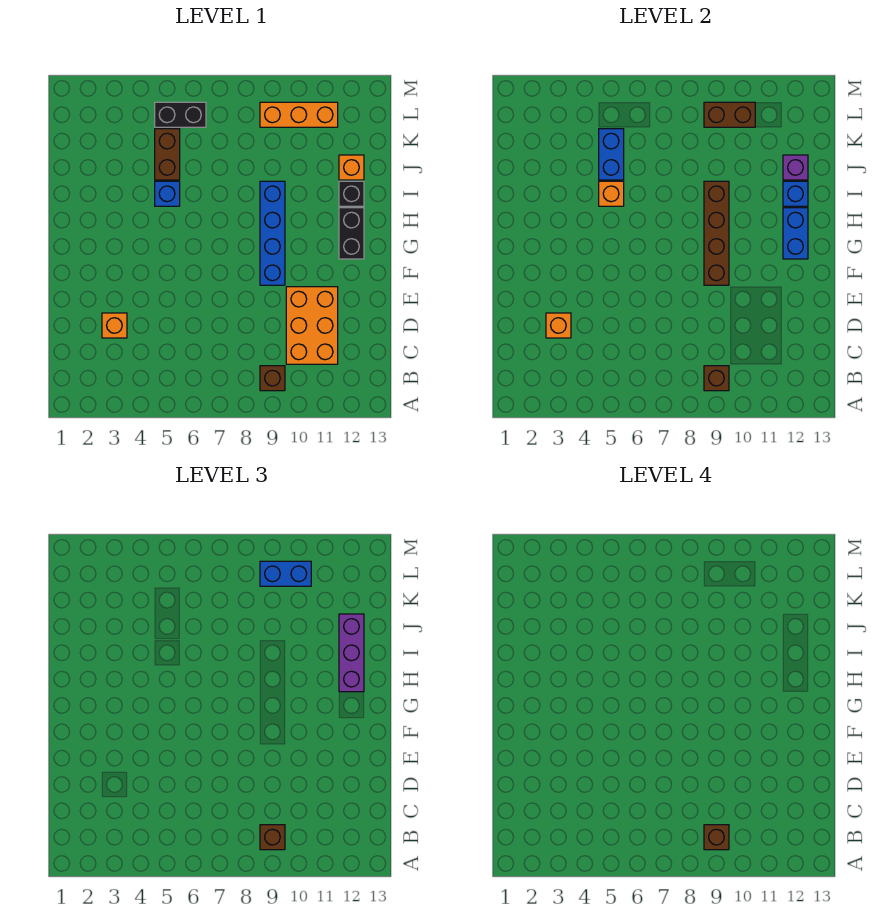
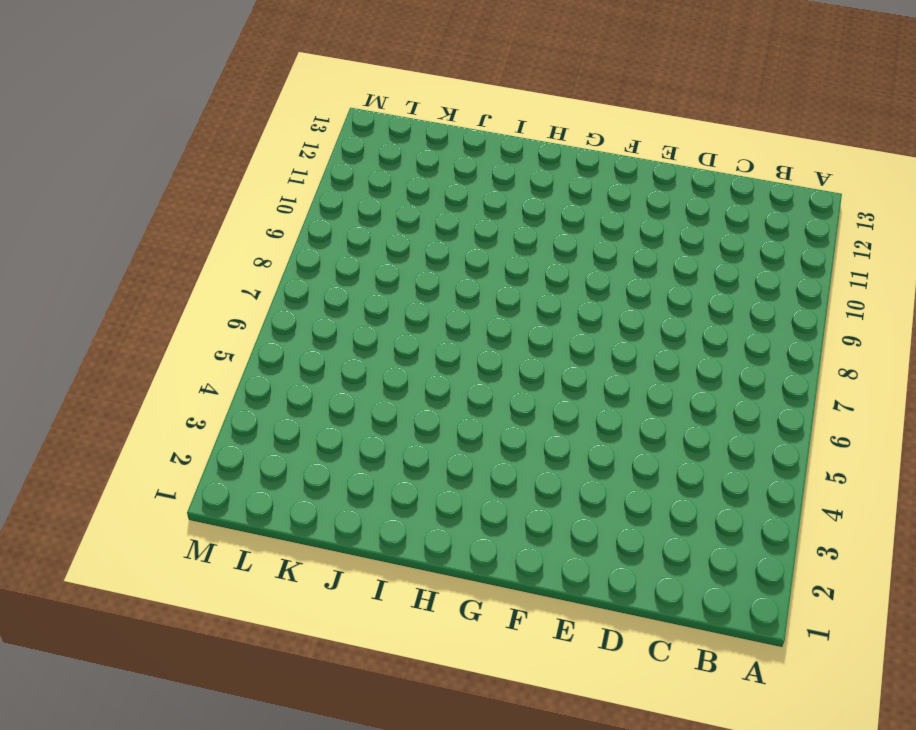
none -> brown brick B9 level 1
none -> orange brick C10:E11 level 1
none -> orange brick D3 level 1

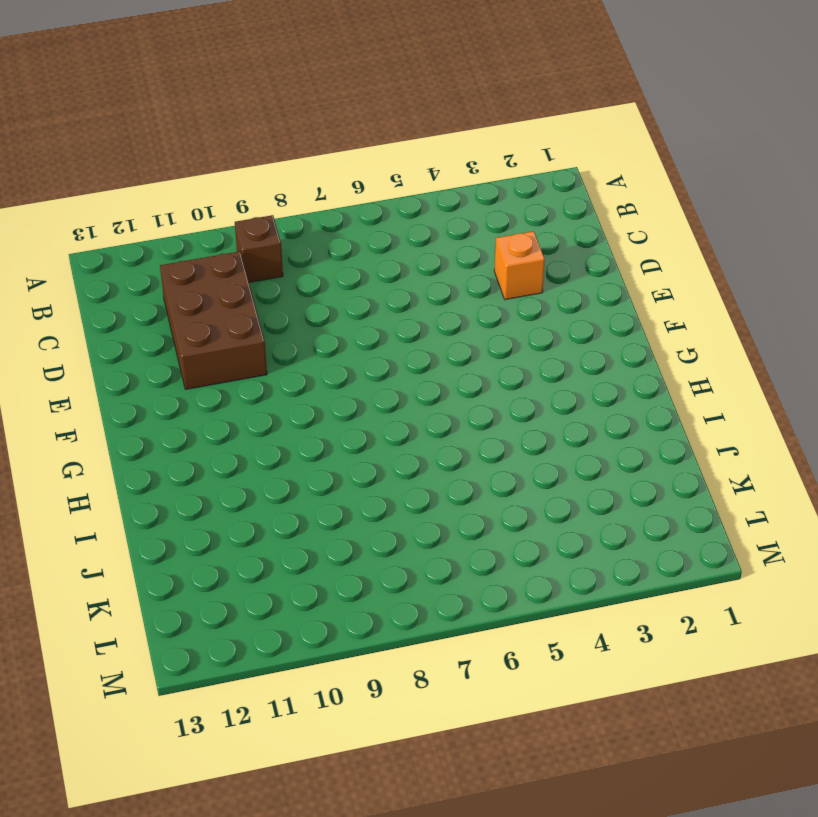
brown brick C10:E11 level 1 -> orange brick C10:E11 level 1
none -> blue brick F9:I9 level 1
none -> black brick G12:H12 level 1
none -> blue brick I5 level 1

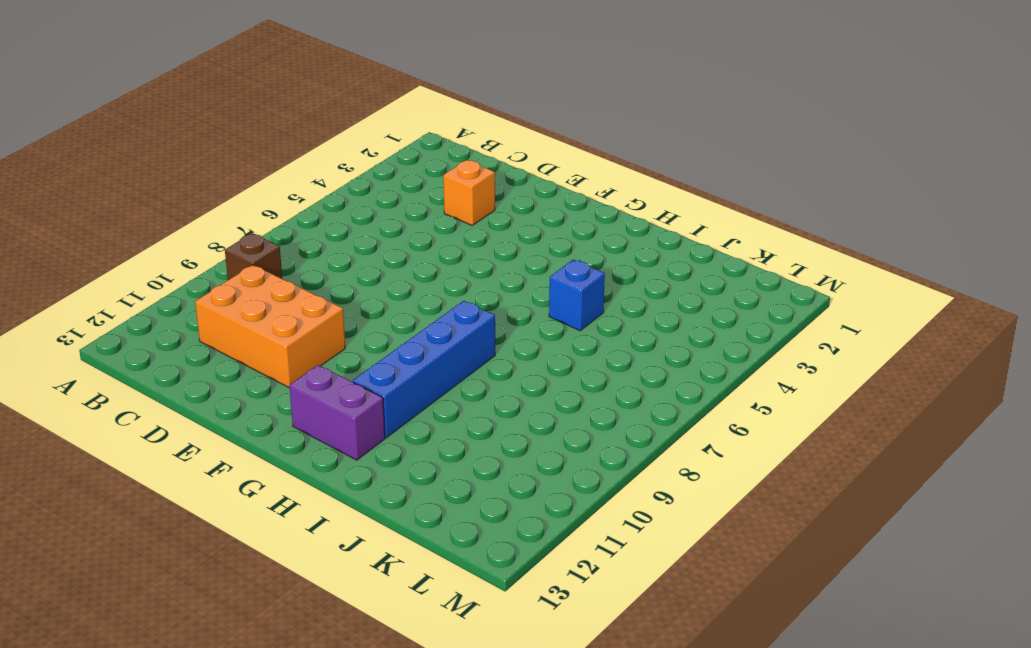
purple brick G12:H12 level 1 -> black brick G12:H12 level 1
blue brick H8:H11 level 1 -> blue brick F9:I9 level 1
none -> black brick I12 level 1
none -> brown brick J5:K5 level 1
none -> orange brick J12 level 1

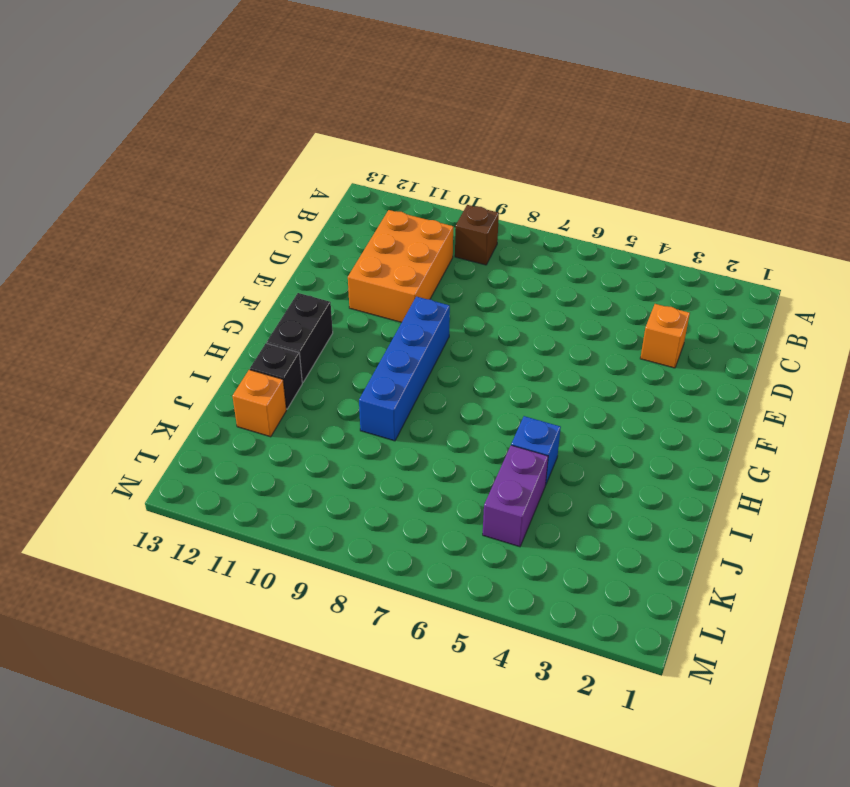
purple brick J5:K5 level 1 -> brown brick J5:K5 level 1
none -> black brick L5:L6 level 1
none -> orange brick L9:L11 level 1
none -> brown brick B9 level 2

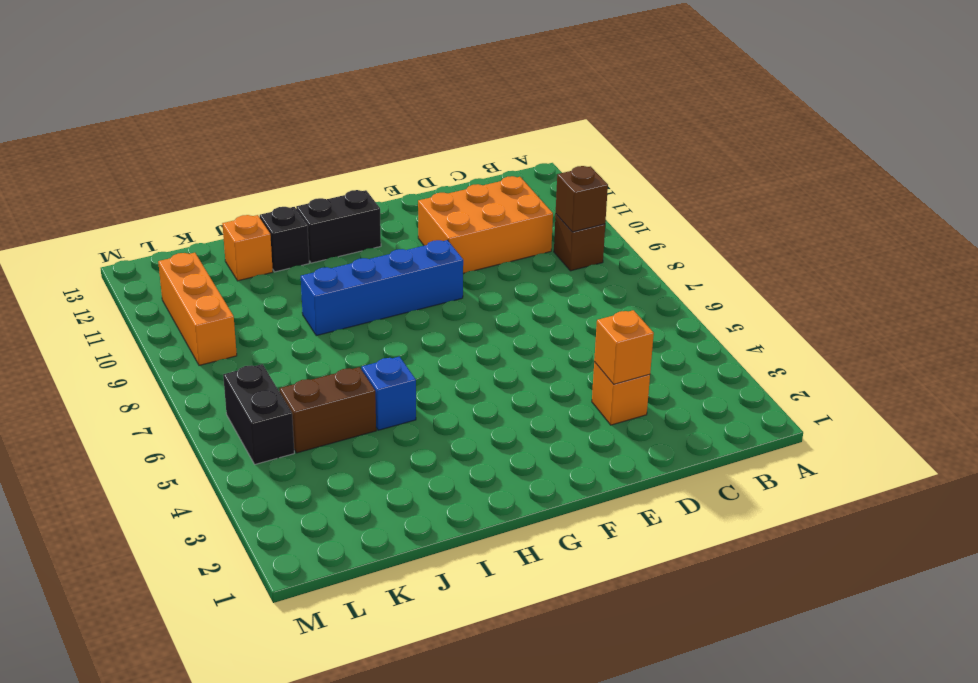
none -> brown brick F9:I9 level 2
none -> blue brick G12:H12 level 2
none -> orange brick I5 level 2

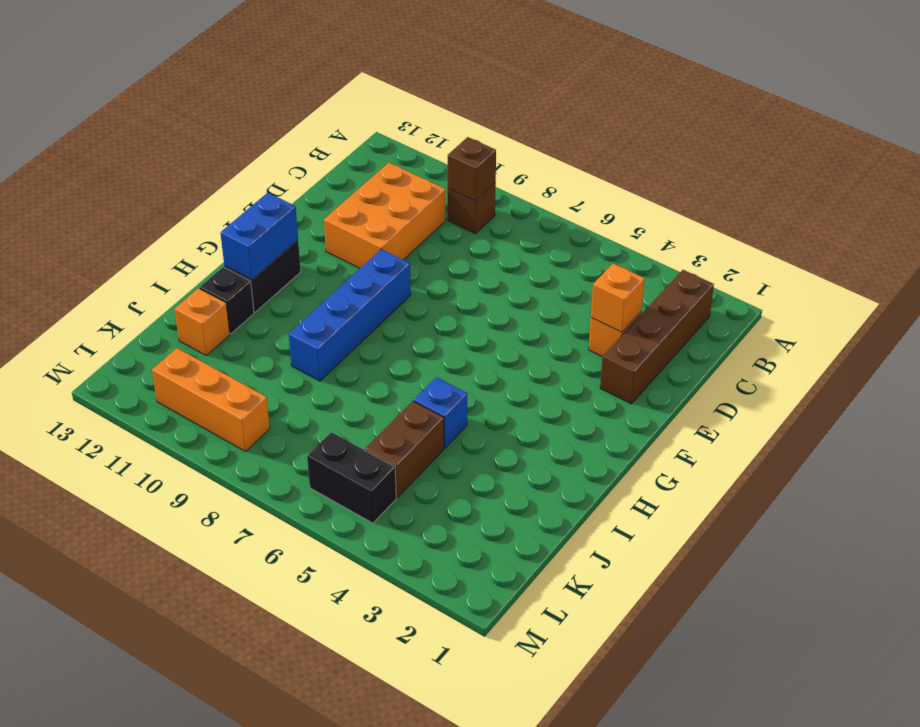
brown brick B2:E2 level 1 -> brown brick F9:I9 level 2
none -> orange brick I5 level 2
none -> blue brick I12 level 2
none -> blue brick J5:K5 level 2

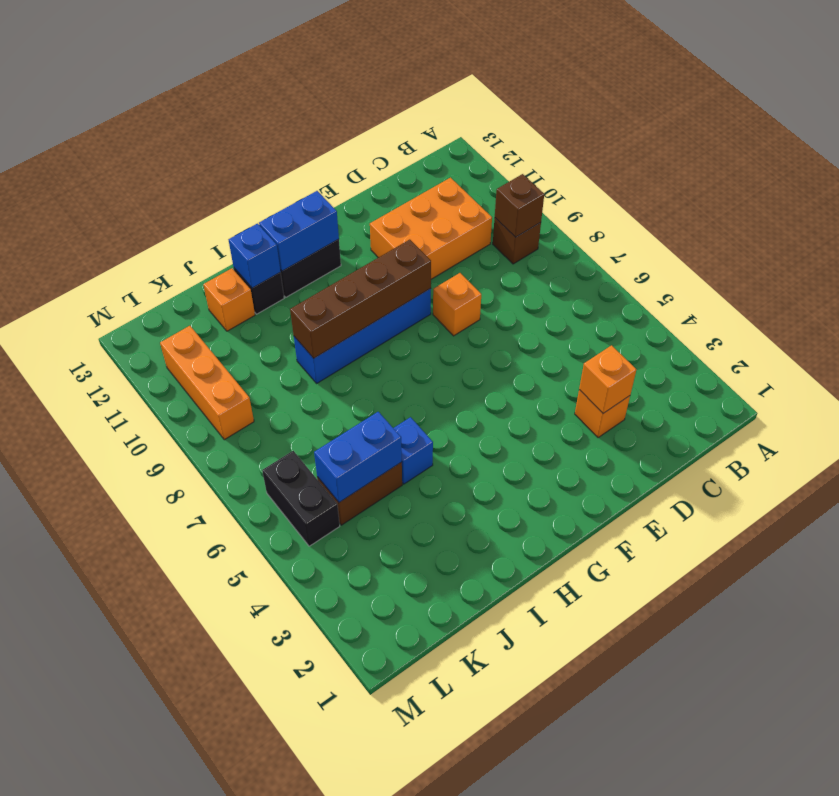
orange brick E8 level 1 -> orange brick I5 level 2
none -> purple brick J12 level 2
none -> brown brick L9:L10 level 2
none -> brown brick B9 level 3

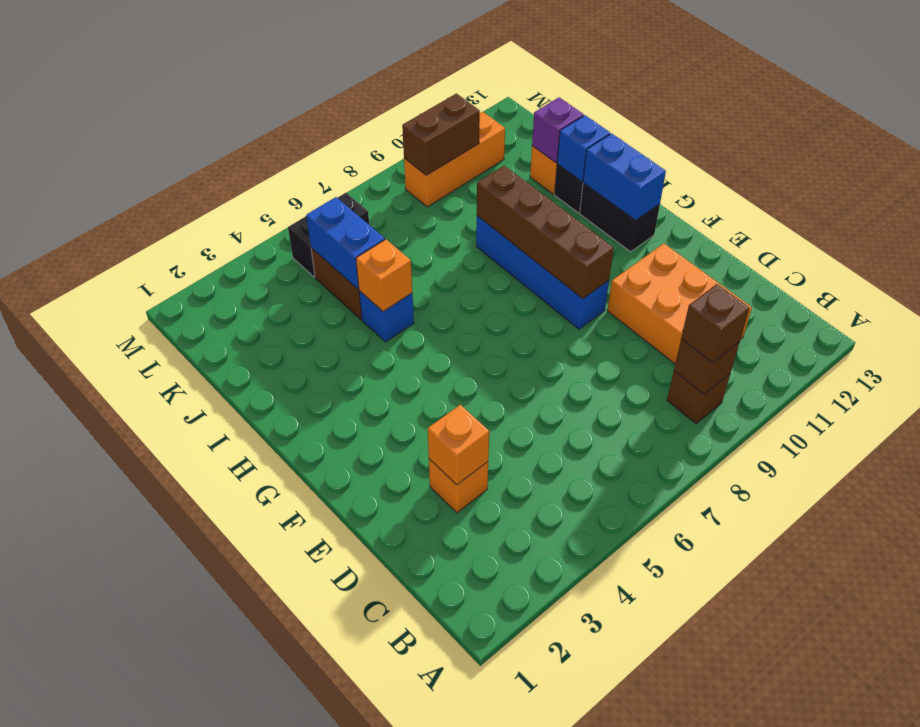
none -> purple brick H12:J12 level 3
none -> blue brick L9:L10 level 3
none -> brown brick B9 level 4

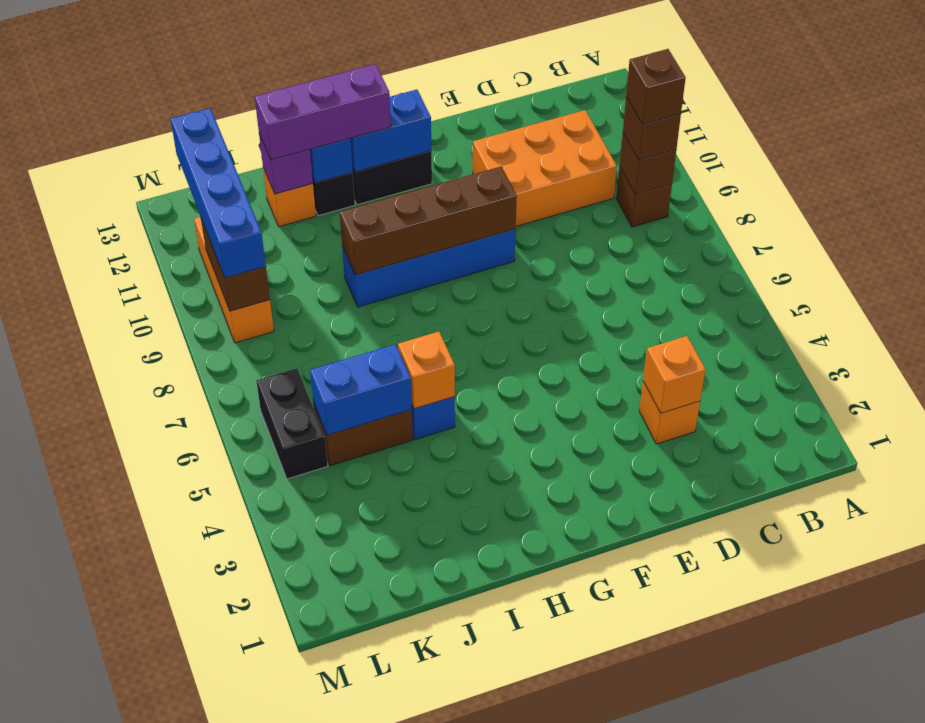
blue brick L9:L12 level 3 -> blue brick L9:L10 level 3

